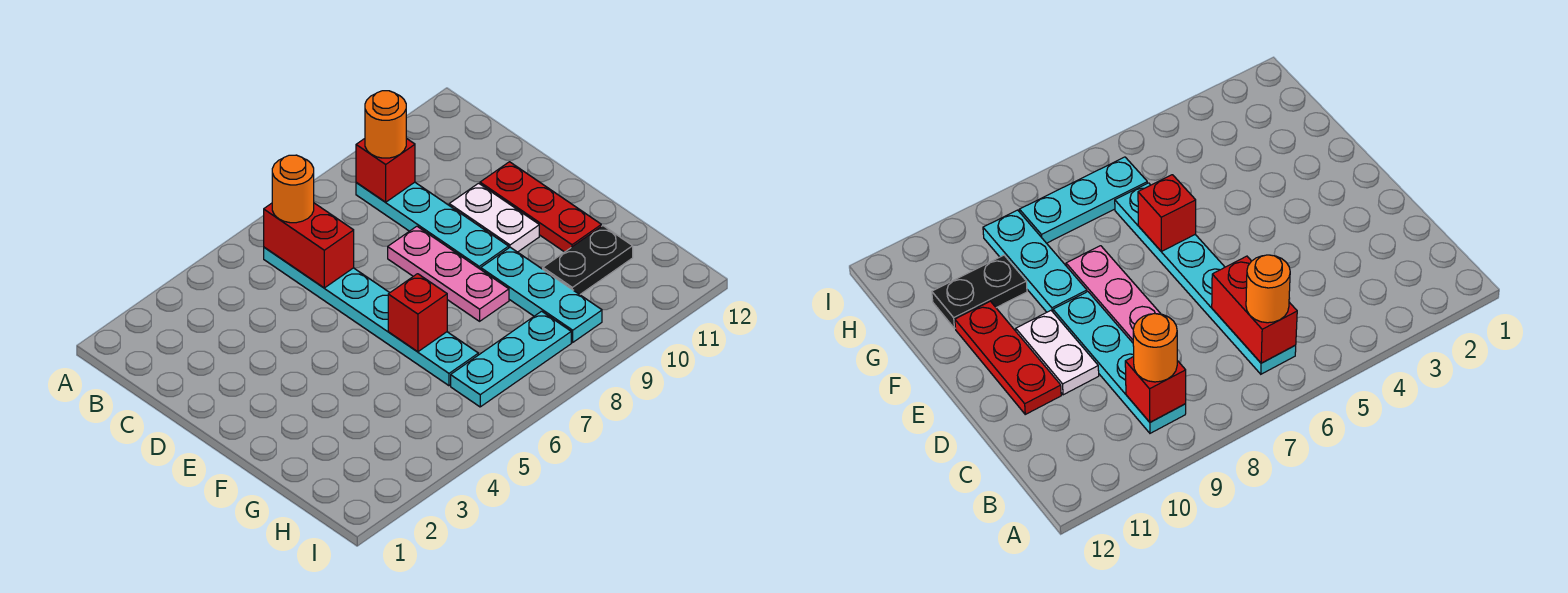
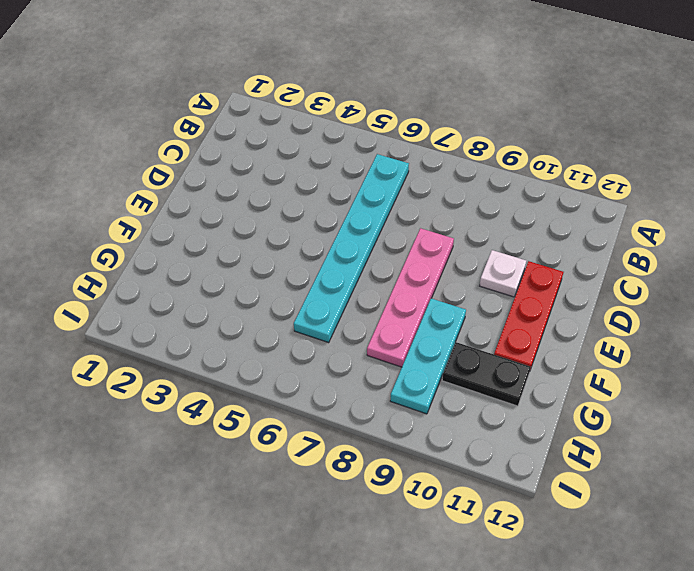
pink plate D8:G8 level 1 -> pink plate D8:F8 level 1
white plate D10 level 1 -> white plate D10:E10 level 1
none -> cyan plate B9:E9 level 1
none -> cyan plate H6:H8 level 1
none -> red brick B6:C6 level 2

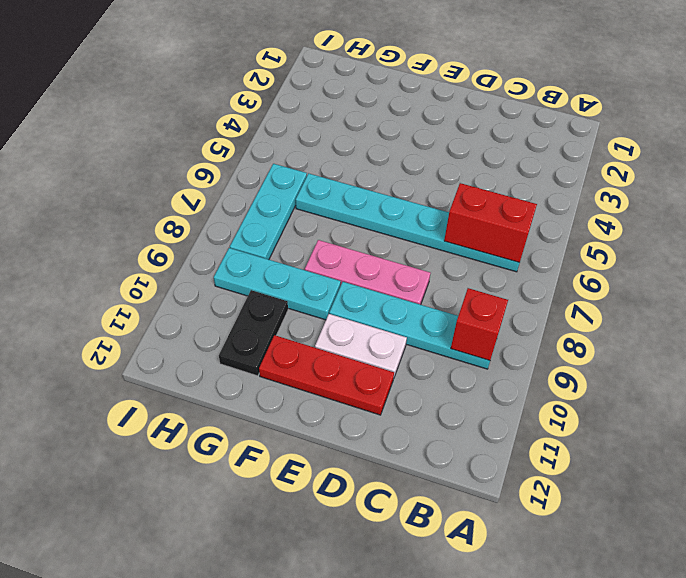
none -> red brick F6 level 2
none -> orange round brick B6 level 3
none -> orange round brick B9 level 3

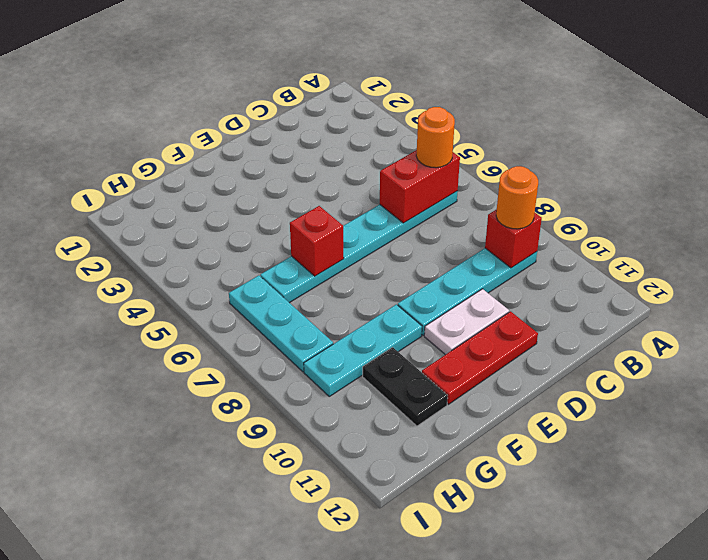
none -> pink plate D8:F8 level 1

